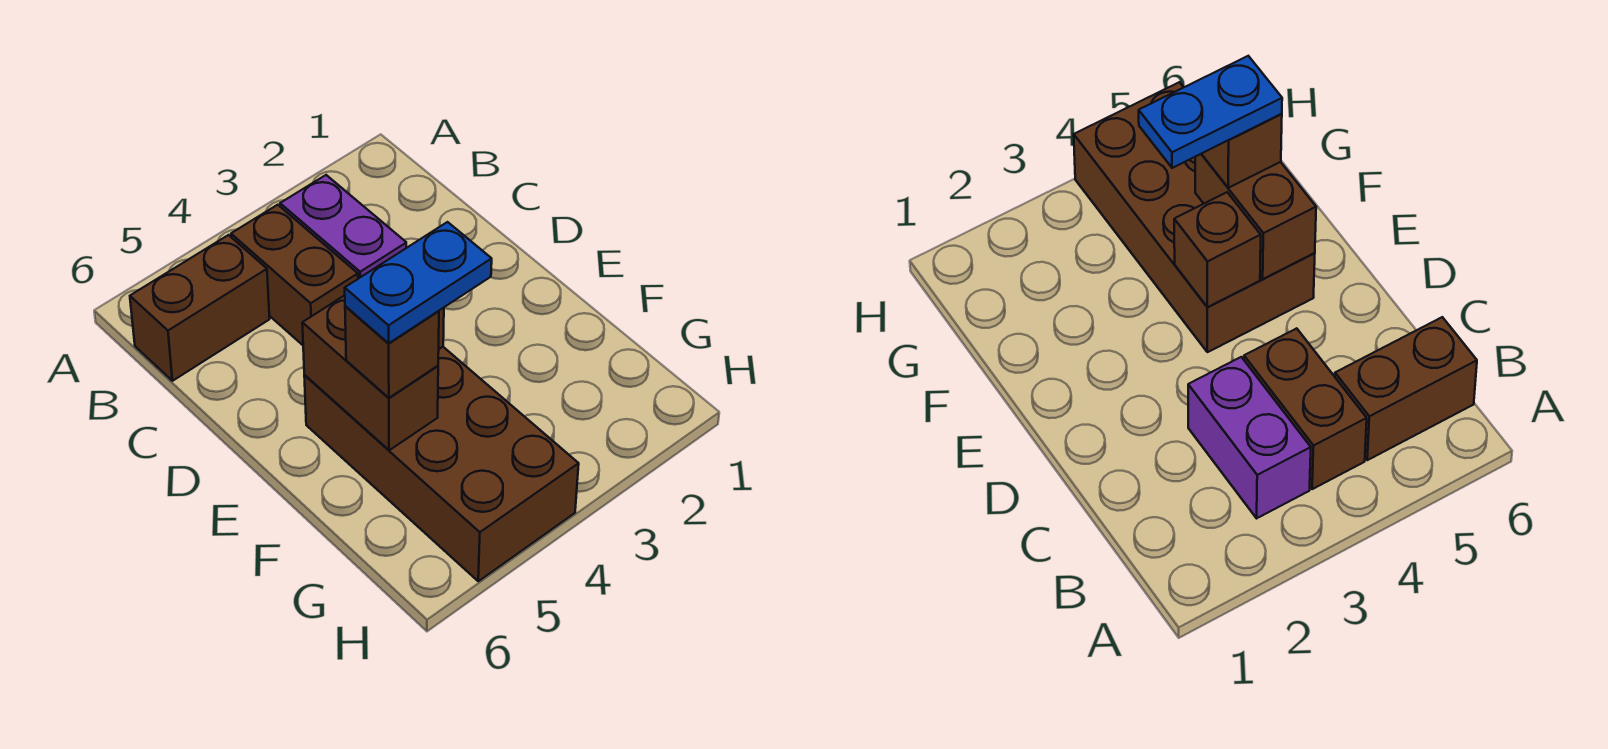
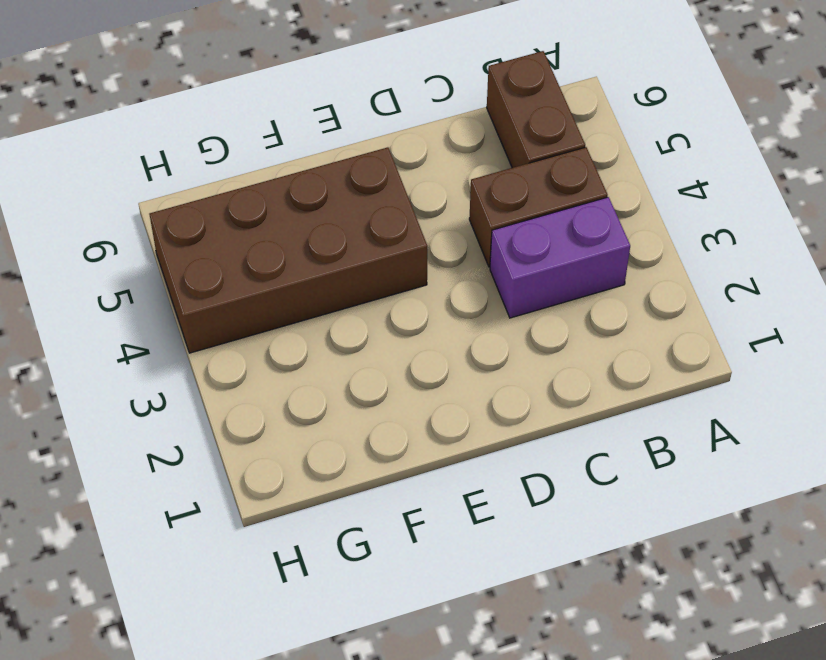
none -> brown brick E4 level 2
none -> brown brick E5:F5 level 2

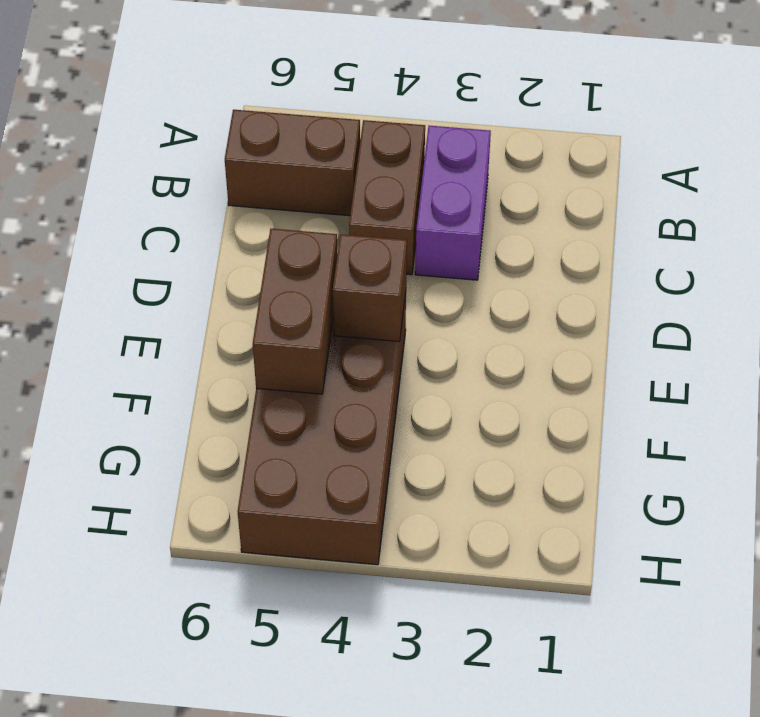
none -> brown brick F5 level 3
none -> blue plate F4:F5 level 4

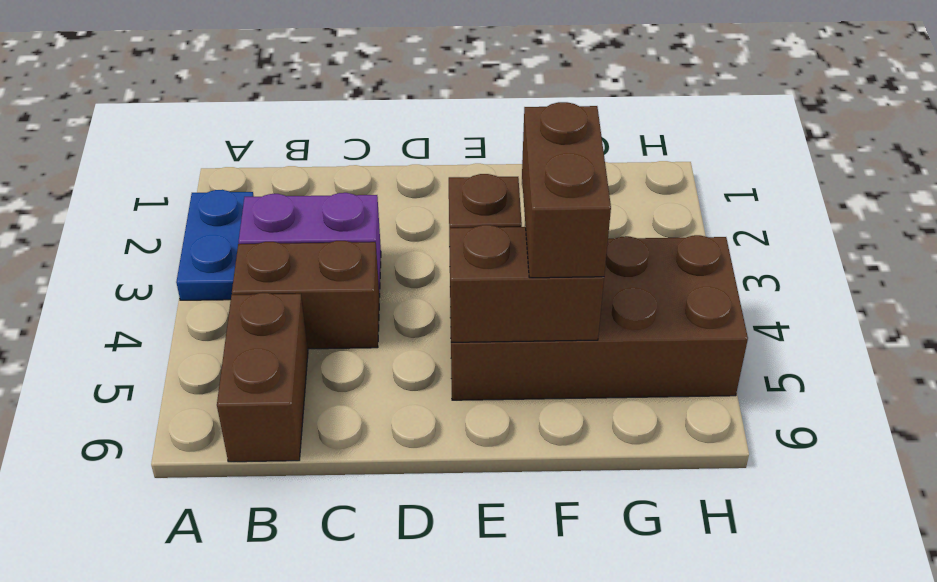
blue plate A2:A3 level 1 -> blue plate F4:F5 level 4
brown brick F4:F5 level 3 -> brown brick F5 level 3

